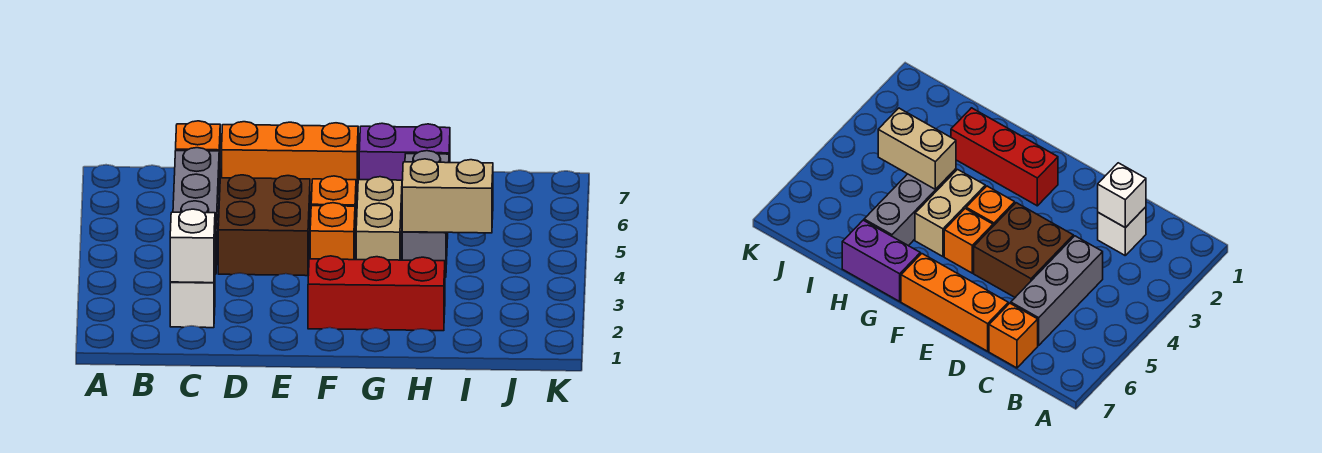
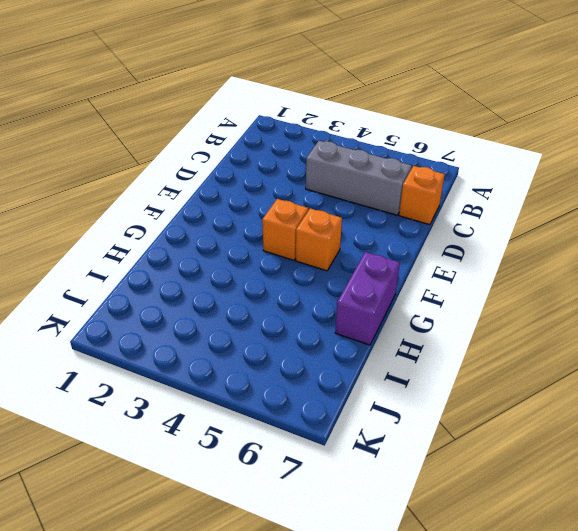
none -> white brick C2 level 1
none -> brown brick D4:E5 level 1
none -> orange brick D7:F7 level 1

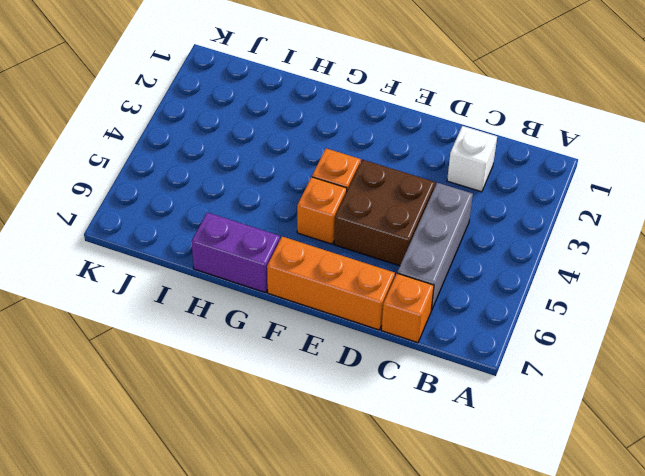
none -> red brick F2:H2 level 1
none -> tan brick G4:G5 level 1
none -> grey brick H4:H6 level 1

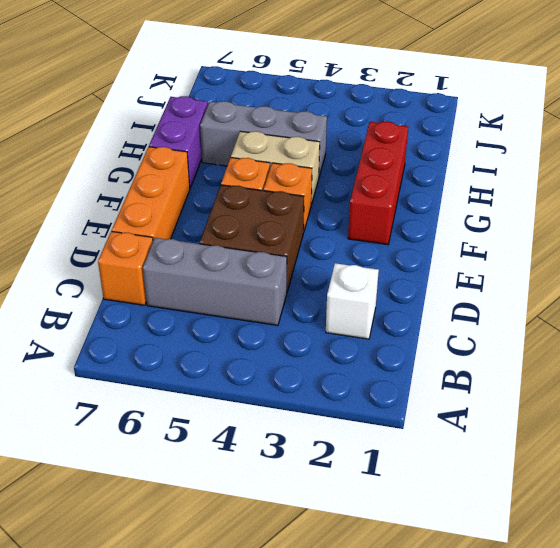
none -> white brick C2 level 2
none -> tan brick H4:I4 level 2

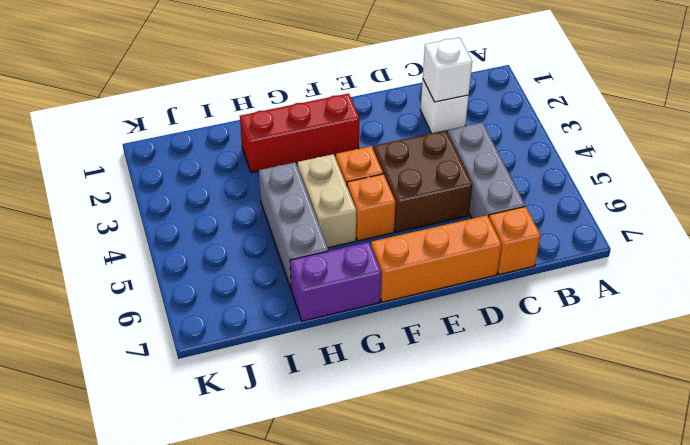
none -> tan brick H4:I4 level 2

